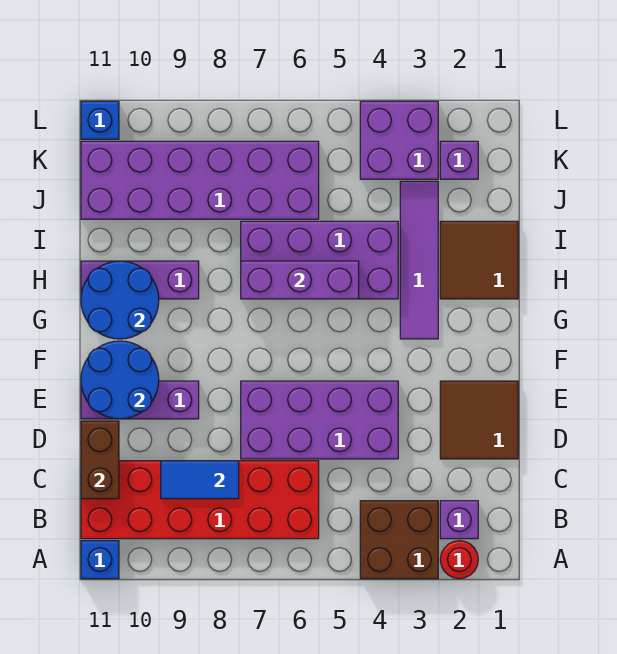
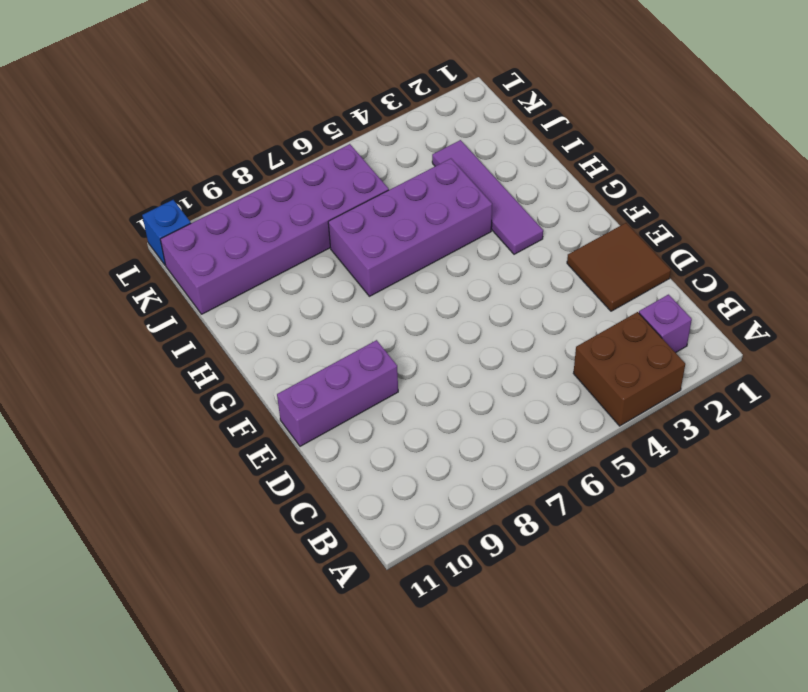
none -> red round brick A2 level 1
none -> blue brick A11 level 1
none -> red brick B6:C11 level 1

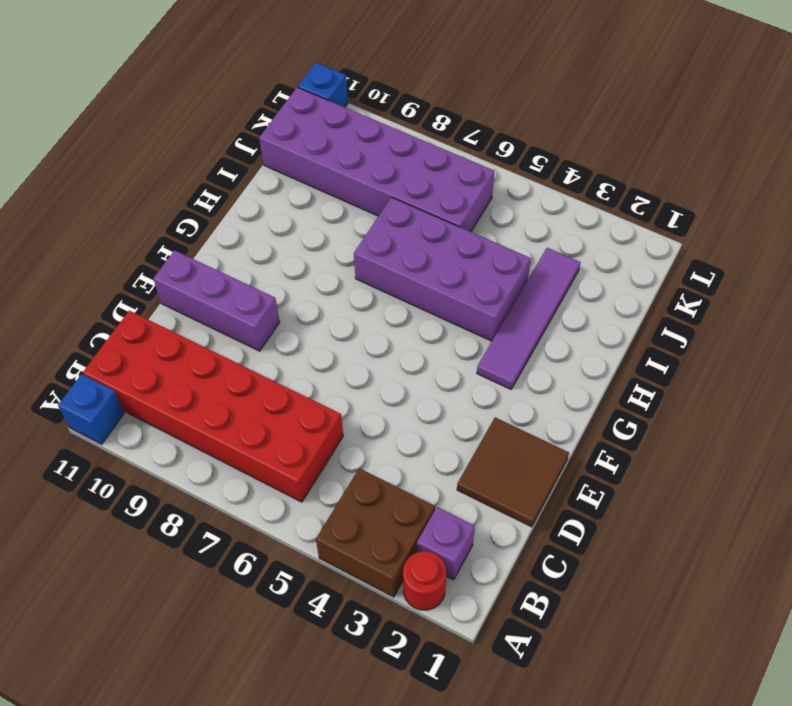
none -> purple brick D4:E7 level 1
none -> brown tile H1:I2 level 1
none -> purple brick H9:H11 level 1

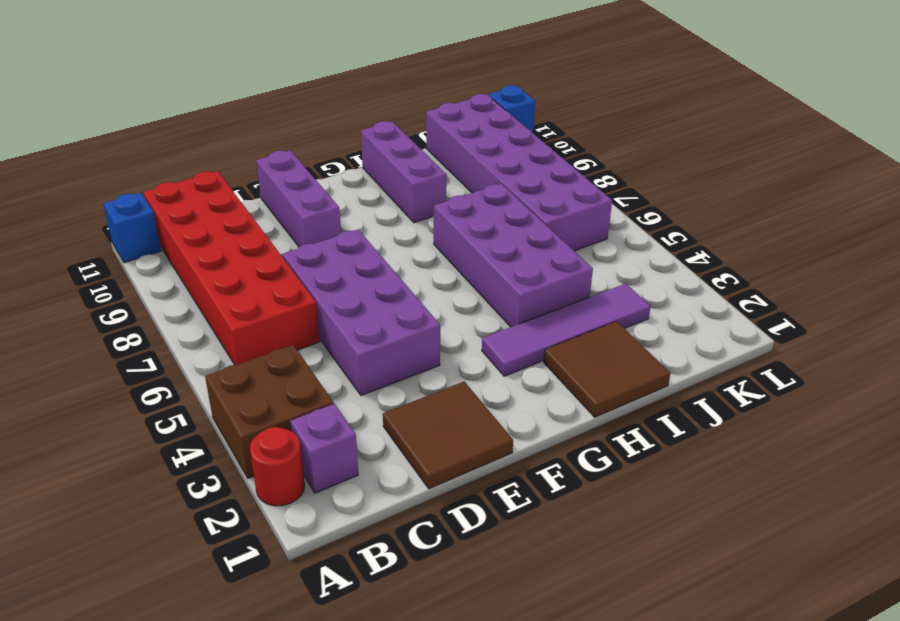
none -> purple brick K2 level 1
none -> purple brick K3:L4 level 1
none -> blue tile C8:C9 level 2

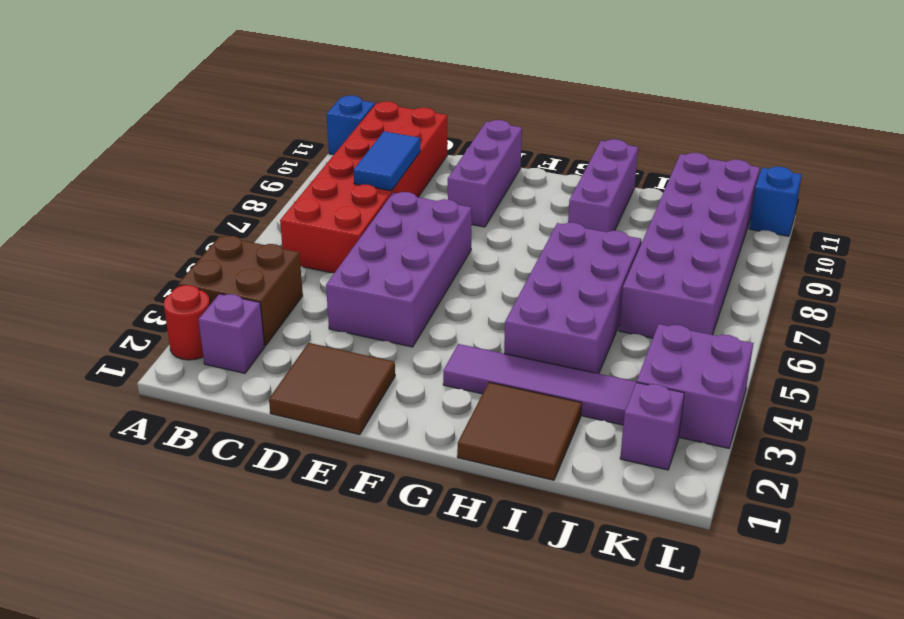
none -> brown brick C11:D11 level 2
none -> blue round brick E10:F11 level 2
none -> blue round brick G10:H11 level 2

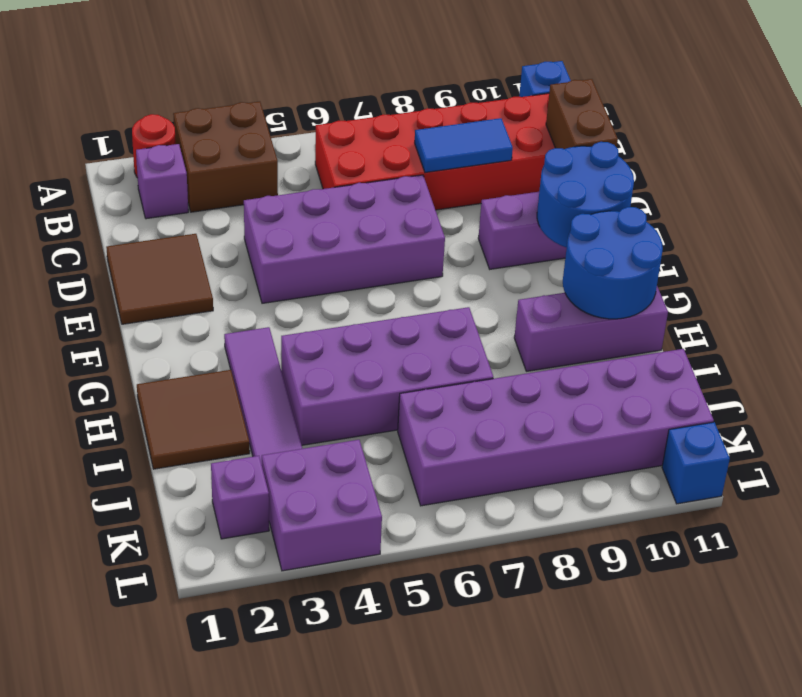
none -> purple brick H5:H7 level 2

